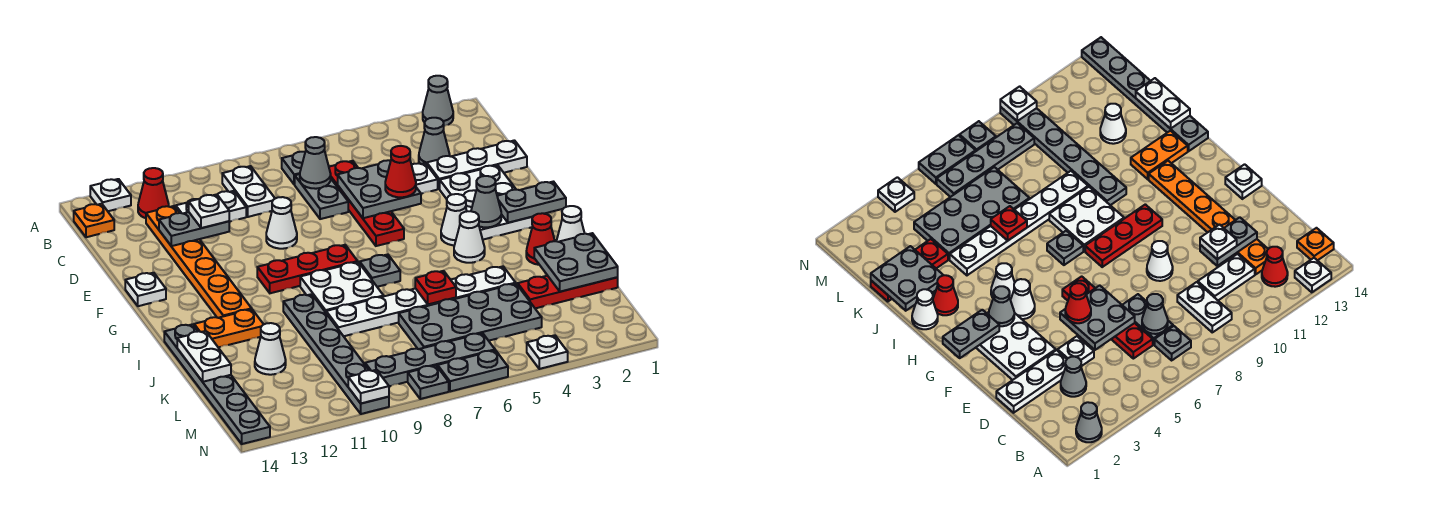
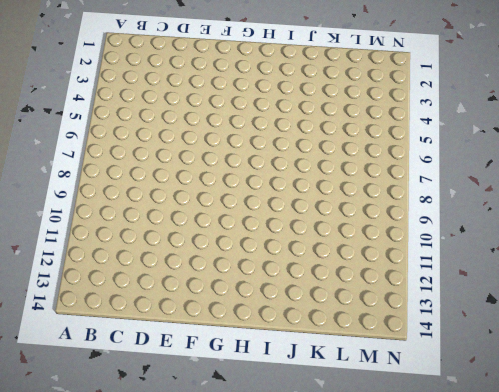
none -> grey cone A2 level 1
none -> white plate A13 level 1
none -> grey plate B7 level 1
none -> white plate B9:C9 level 1

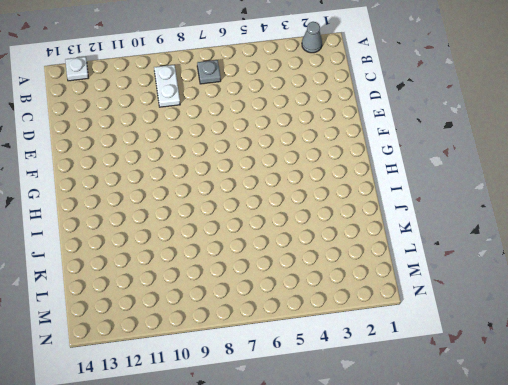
none -> red cone B12 level 1
none -> orange plate B14 level 1
none -> grey cone C3 level 1
none -> red plate C6:F6 level 1

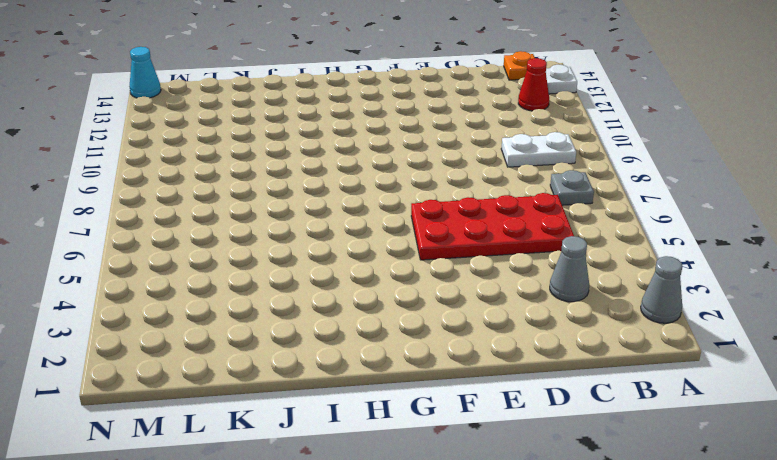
red plate C5:F6 level 1 -> red plate C6:F6 level 1
cyan cone N14 level 1 -> grey plate I14:N14 level 1
none -> grey plate C7:D7 level 1
none -> white plate C10:C11 level 1
none -> orange plate C12:H12 level 1
none -> white plate D1:D3 level 1

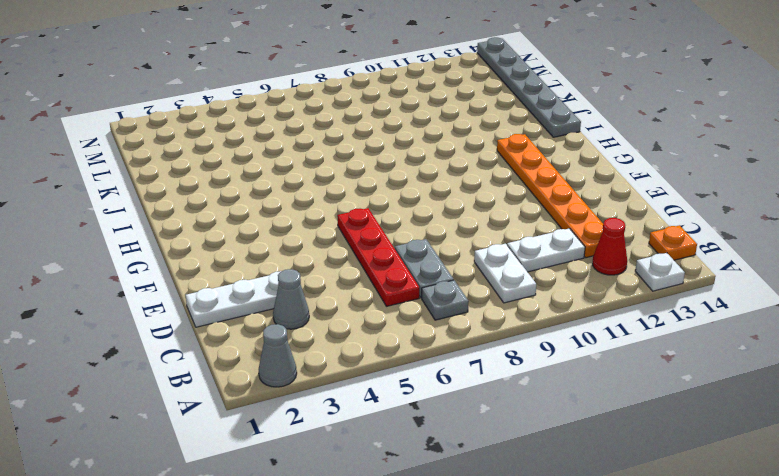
none -> white plate D4 level 1
none -> white plate E2:G3 level 1
none -> white cone E9 level 1
none -> white plate F14 level 1

